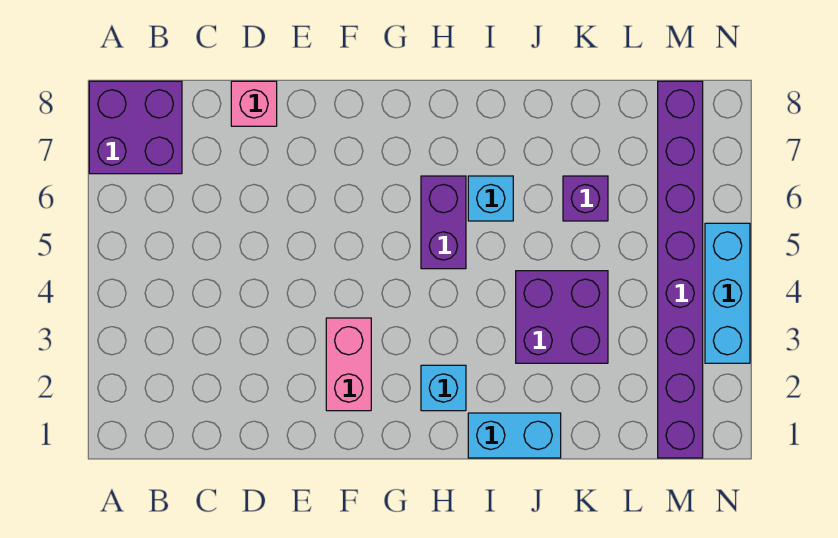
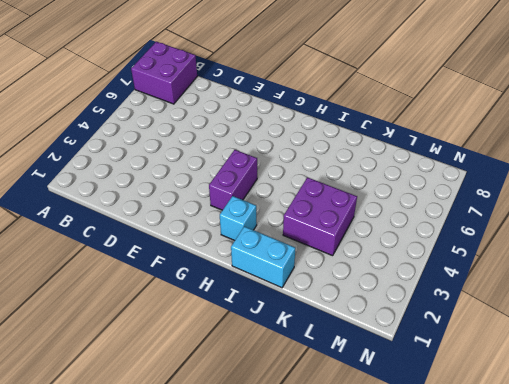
purple brick G3:G4 level 1 -> purple brick H5:H6 level 1
none -> pink brick D8 level 1
none -> pink brick F2:F3 level 1

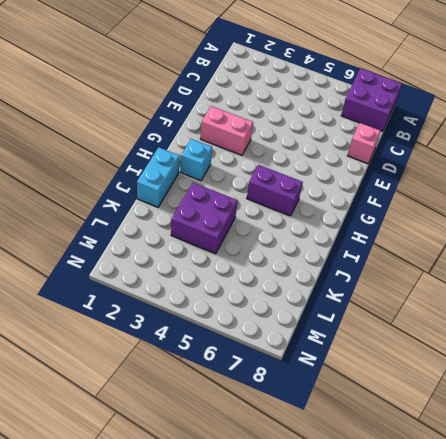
none -> cyan brick I6 level 1
none -> purple brick K6 level 1

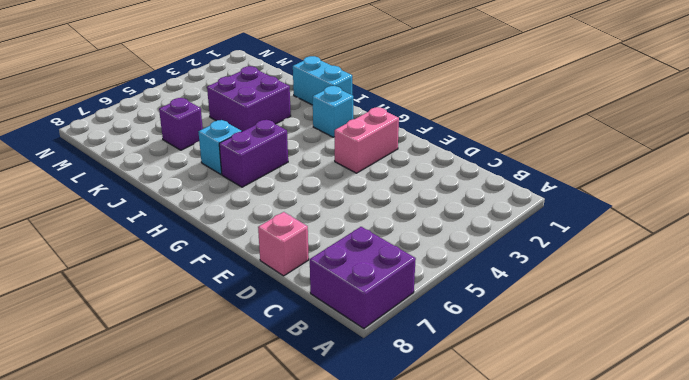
none -> purple brick M1:M8 level 1
none -> cyan brick N3:N5 level 1

